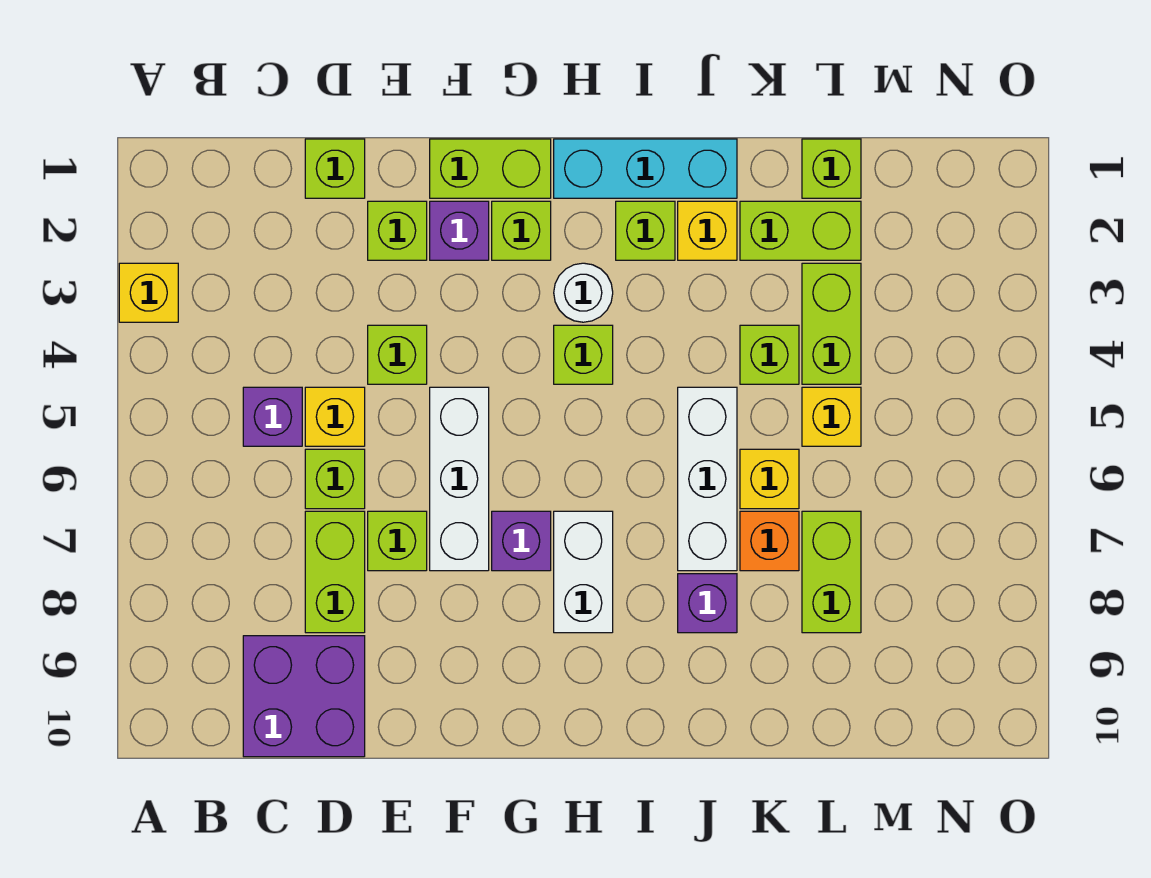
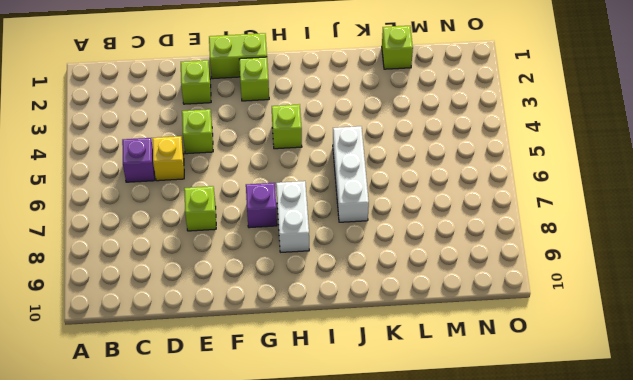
none -> yellow brick A3 level 1
none -> purple brick C9:D10 level 1
none -> lime brick D1 level 1
none -> lime brick D6 level 1

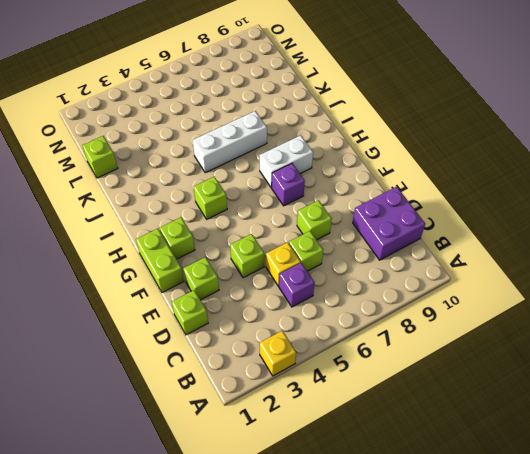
none -> lime brick D7:D8 level 1
none -> purple brick F2 level 1
none -> white brick F5:F7 level 1
none -> cyan brick H1:J1 level 1

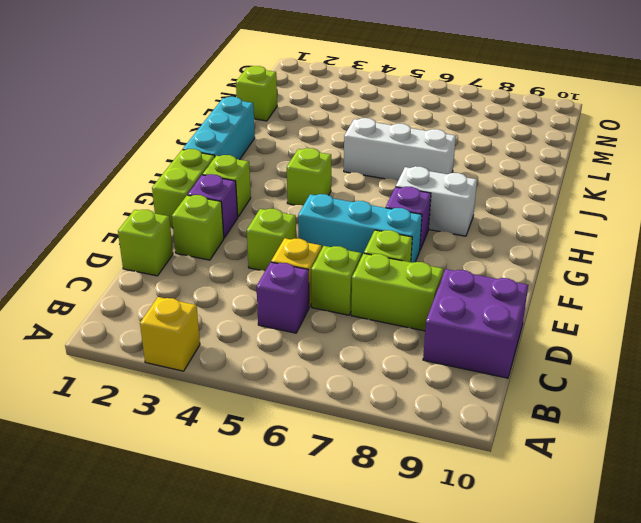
cyan brick F5:F7 level 1 -> white brick F5:F7 level 1
none -> white round brick H3 level 1
none -> lime brick I2 level 1
none -> yellow brick J2 level 1
none -> purple brick J8 level 1

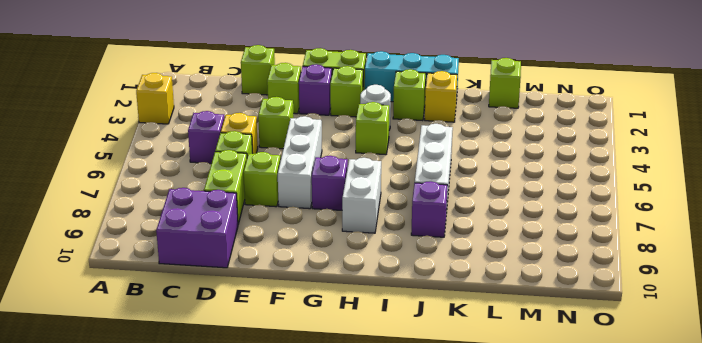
none -> lime brick K2:L2 level 1
none -> lime brick K4 level 1
none -> yellow brick K6 level 1
none -> orange brick K7 level 1

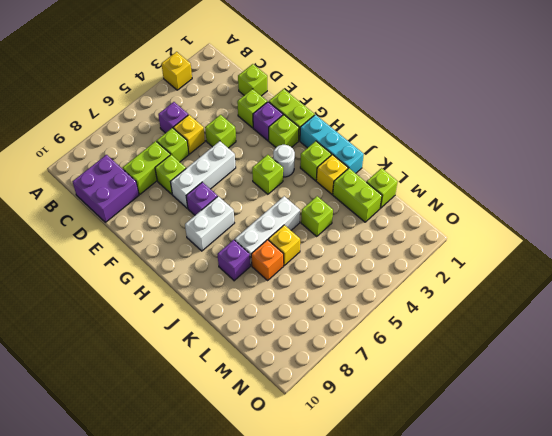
none -> lime brick L3:L4 level 1
none -> yellow brick L5 level 1
none -> lime brick L7:L8 level 1

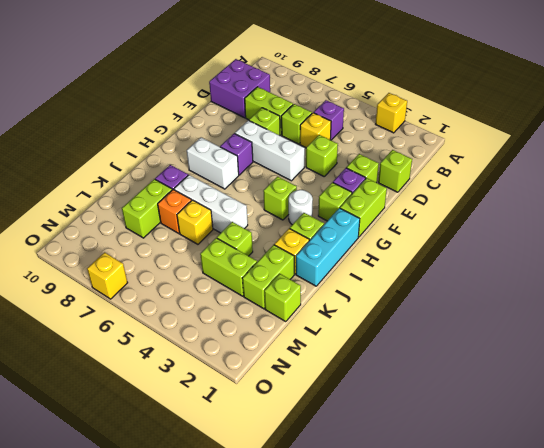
lime brick K8:L8 level 1 -> lime brick L7:L8 level 1
yellow brick O7 level 1 -> yellow brick L5 level 1

